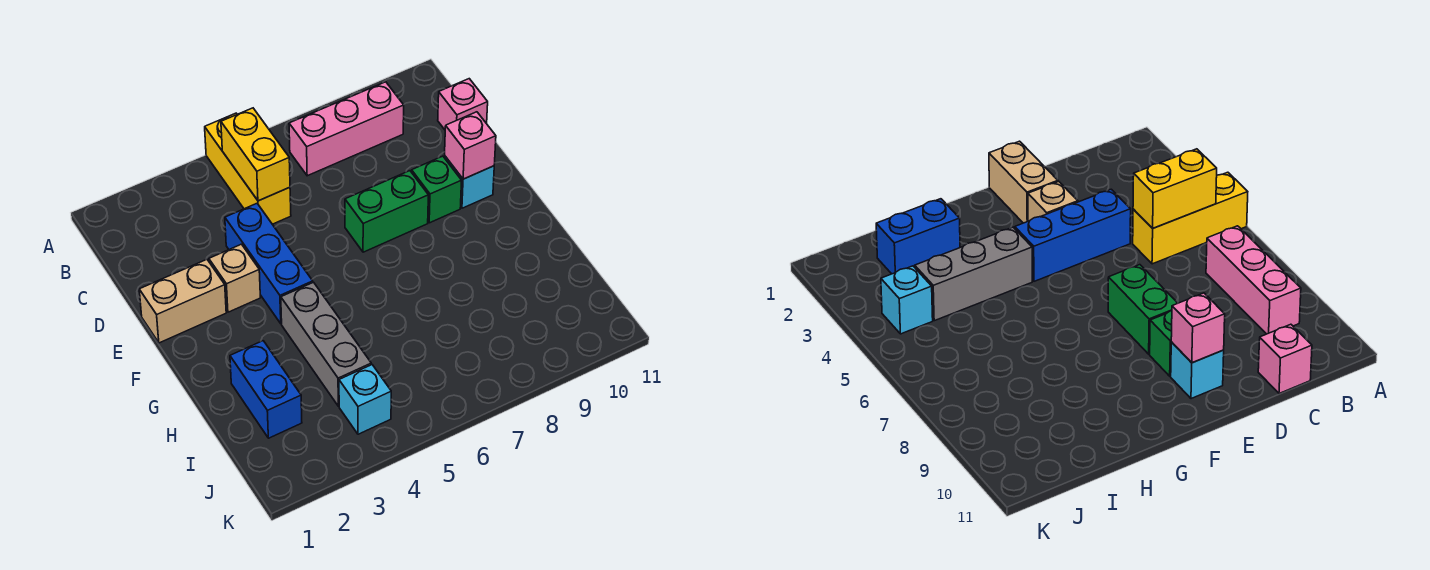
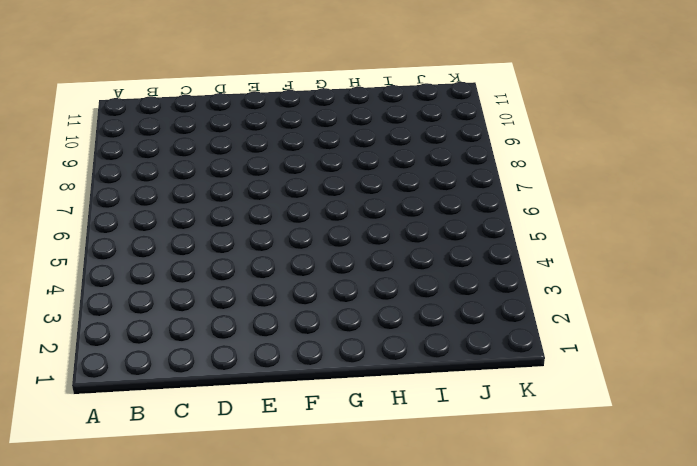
none -> yellow brick A5:C5 level 1
none -> pink brick B7:B9 level 1
none -> pink brick C11 level 1

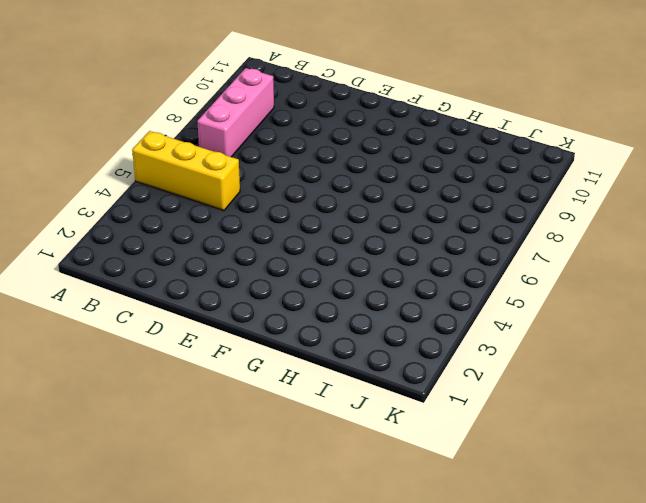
none -> pink brick C11 level 1
none -> blue brick D4:F4 level 1
none -> tan brick E1:E2 level 1

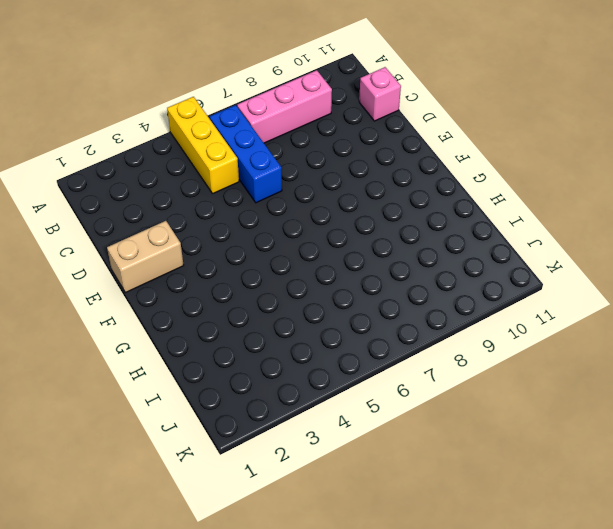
blue brick B6:D6 level 1 -> blue brick D4:F4 level 1
none -> tan brick E3 level 1
none -> green brick E7:E8 level 1
none -> green brick E9 level 1

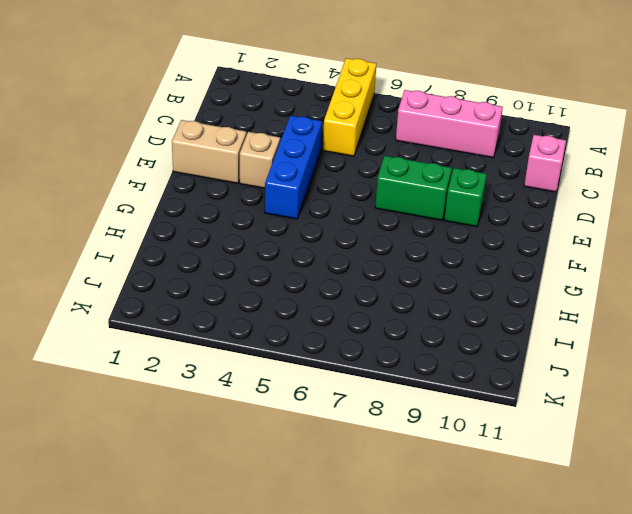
none -> cyan brick E10 level 1
none -> grey brick G4:I4 level 1
none -> blue brick H2:I2 level 1

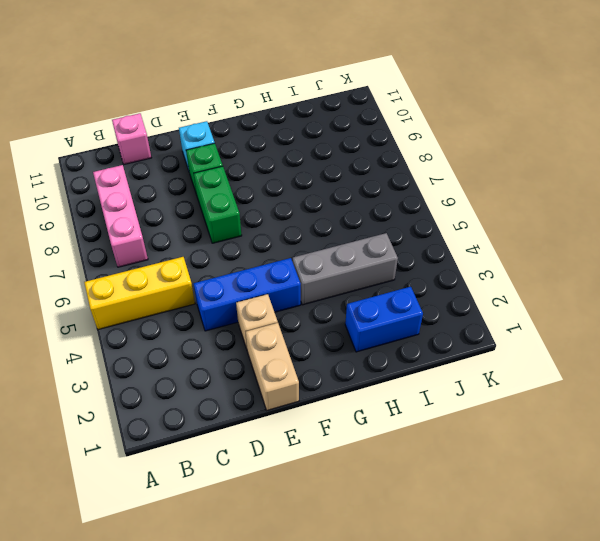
none -> cyan brick J4 level 1
none -> yellow brick B5:C5 level 2
none -> pink brick E10 level 2

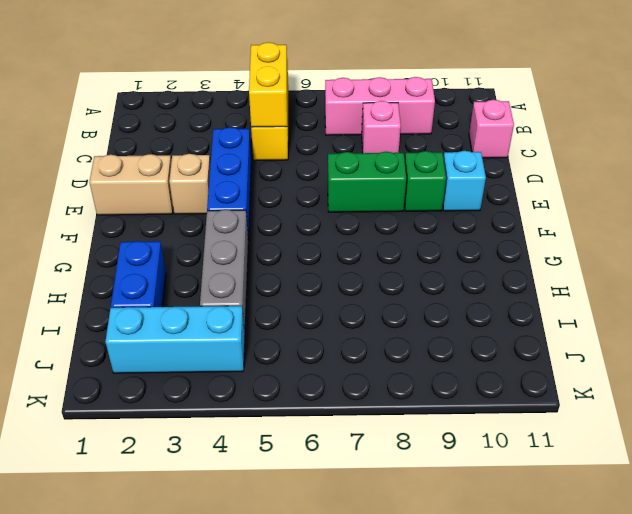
pink brick C8 level 1 -> pink brick E10 level 2
cyan brick J2:J4 level 1 -> cyan brick J4 level 1

